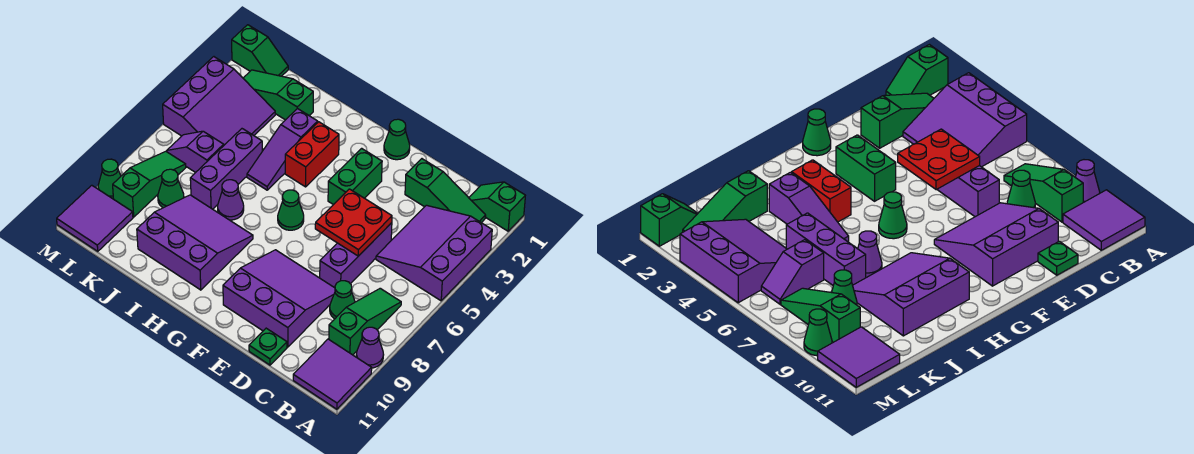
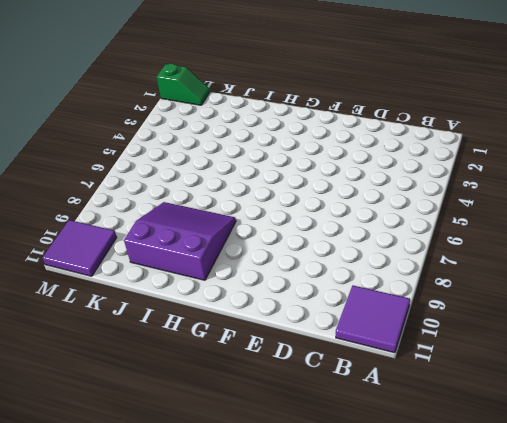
none -> green slope A1:B1 level 1 top A
none -> purple slope A3:C5 level 1 top A
none -> purple cone A9 level 1

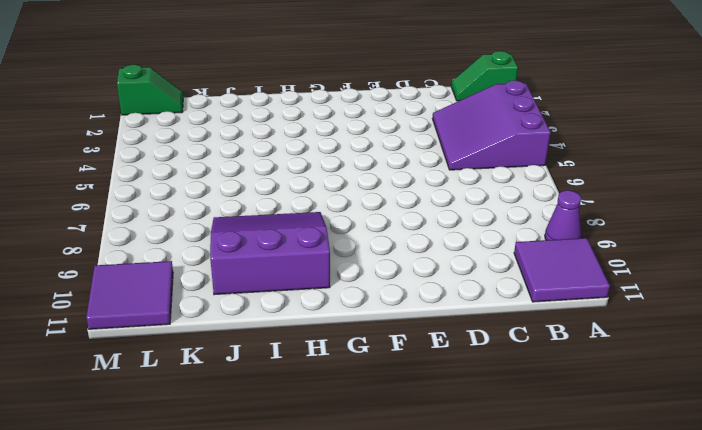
none -> green slope B2:D2 level 1 top D
none -> green slope B7:B9 level 1 top 9
none -> green cone C8 level 1

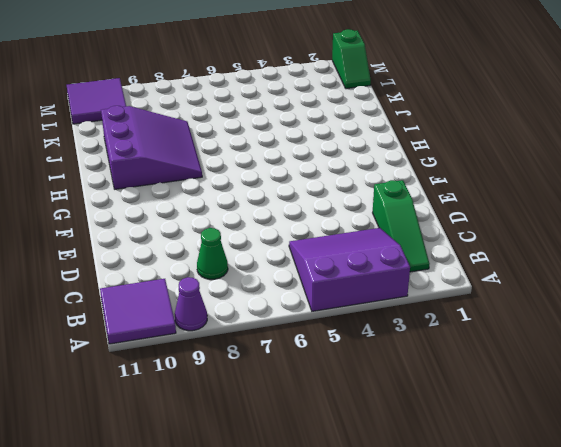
none -> green slope A1:B1 level 1 top A
none -> green slope B7:B9 level 1 top 9
none -> purple brick D5:D7 level 1

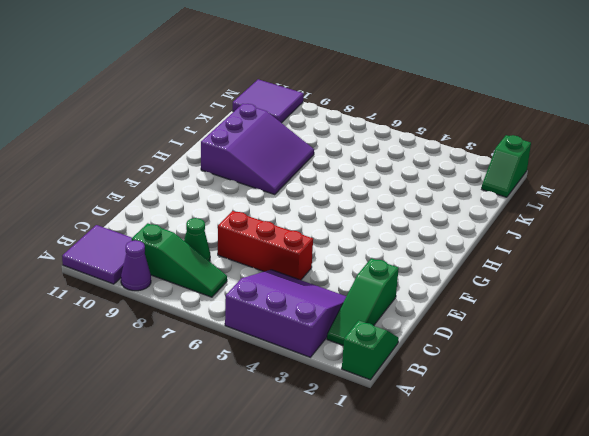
red brick D5:D7 level 1 -> purple brick D5:D7 level 1
none -> purple slope D8:F10 level 1 top 10
none -> green plate D11 level 1
none -> green cone F1 level 1

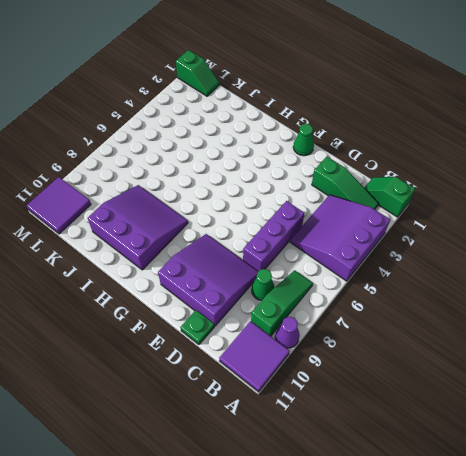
none -> green brick F3:F4 level 1
none -> green cone G6 level 1
none -> red brick H3:H4 level 1

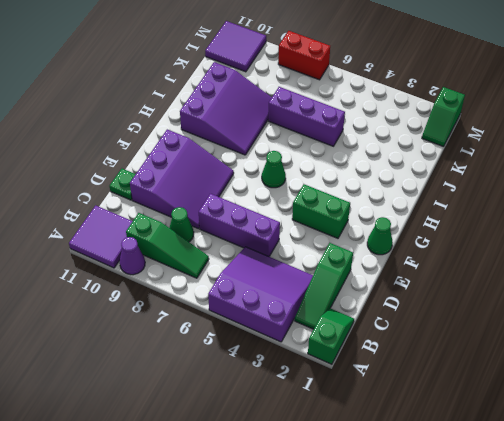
red brick M7:M8 level 1 -> red brick H3:H4 level 1
none -> purple slope I3:I5 level 1 top 3
none -> purple cone I7 level 1
none -> green slope J2:L2 level 1 top J

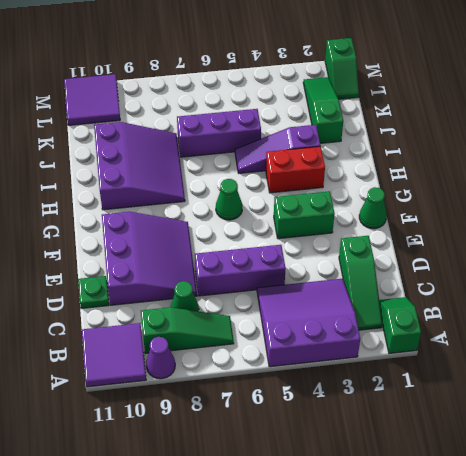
none -> purple cone I7 level 1
none -> purple slope K3:M5 level 1 top M
none -> purple slope K6:L6 level 1 top K

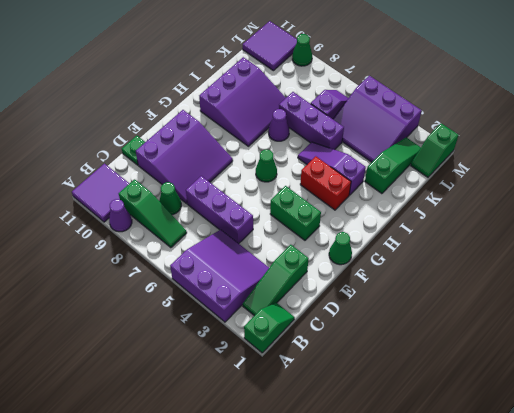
none -> green cone K8 level 1
none -> green slope L7:L9 level 1 top 9
none -> red plate D5:E6 level 2

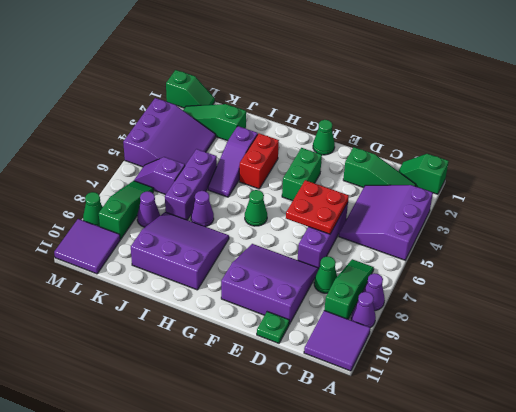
purple cone A8 level 1 -> none
purple cone K8 level 1 -> green cone K8 level 1

